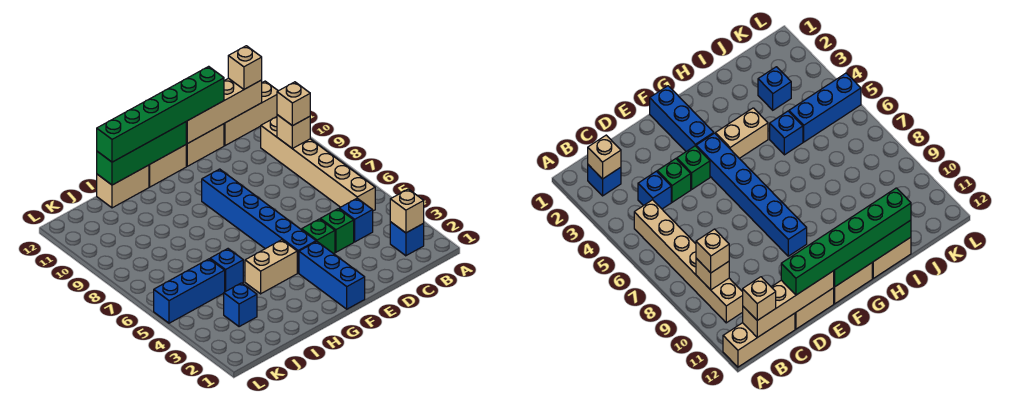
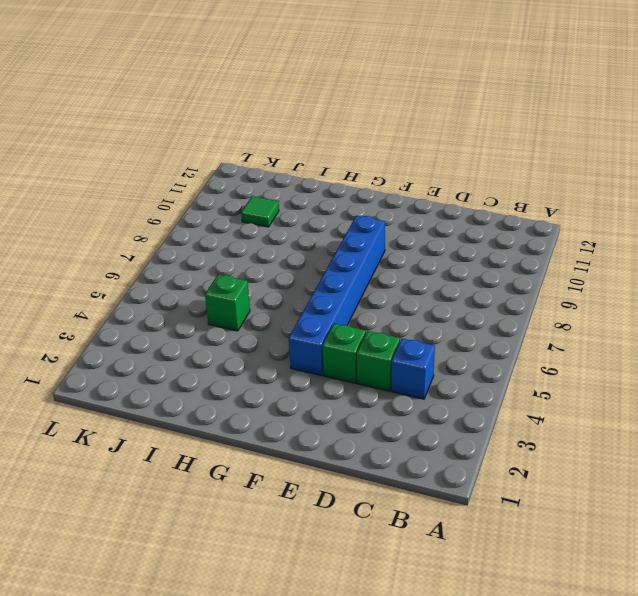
green brick I5 level 1 -> blue brick I5 level 1
green tile J10 level 1 -> none
none -> tan brick A12:C12 level 1
none -> blue brick B2 level 1
none -> tan brick B5:B10 level 1

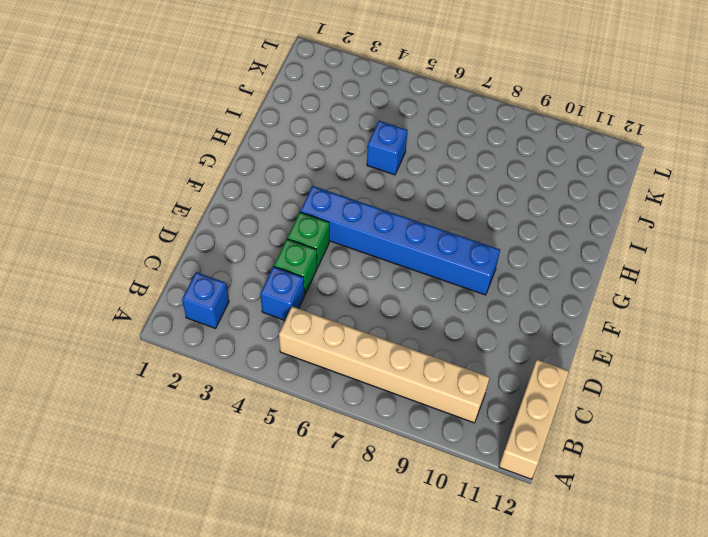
none -> tan brick D12:E12 level 1
none -> blue brick F1:F3 level 1
none -> tan brick F12:G12 level 1

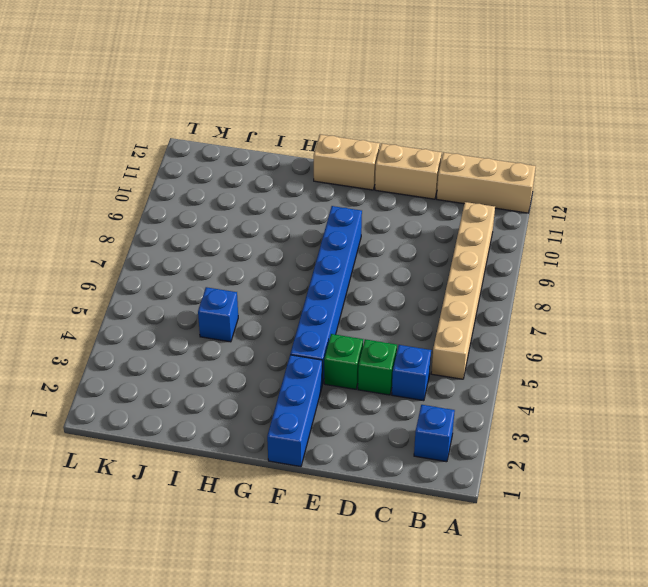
none -> tan brick G4:H4 level 1
none -> tan brick H12:I12 level 1
none -> blue brick J3 level 1

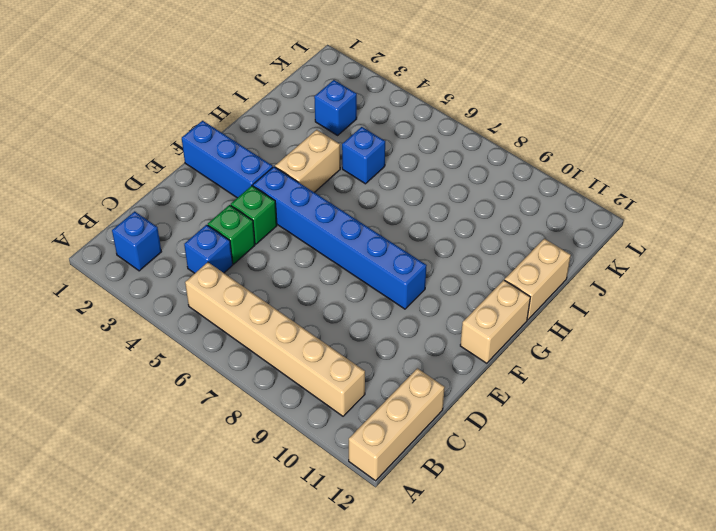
none -> tan brick D12:E12 level 1
none -> blue brick J5:L5 level 1
none -> tan brick B2 level 2

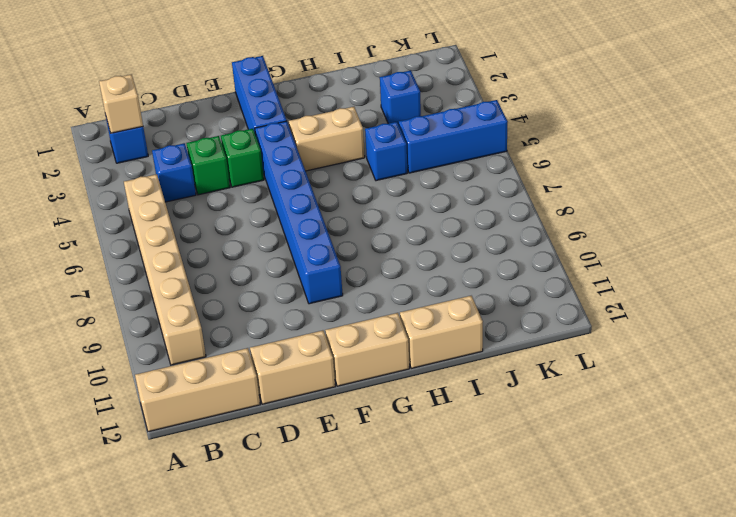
none -> tan brick B9 level 2
none -> tan brick B12:E12 level 2
none -> green brick F12:I12 level 2

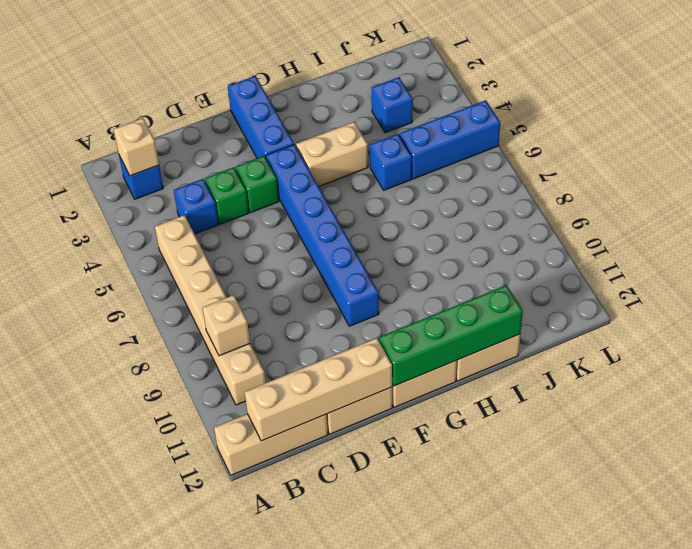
none -> tan brick B9 level 3
none -> tan brick B12 level 3
none -> green brick D12:I12 level 3

